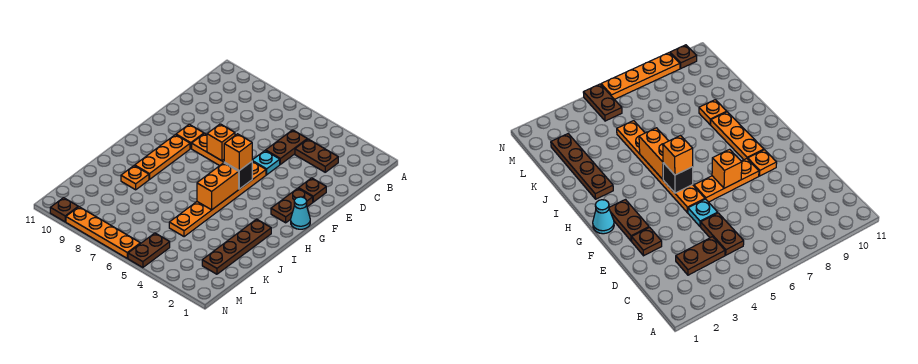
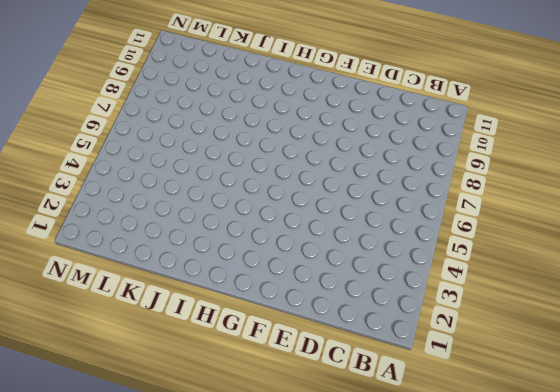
none -> brown plate C3:C4 level 1
none -> brown plate C5:D5 level 1
none -> brown plate E2 level 1

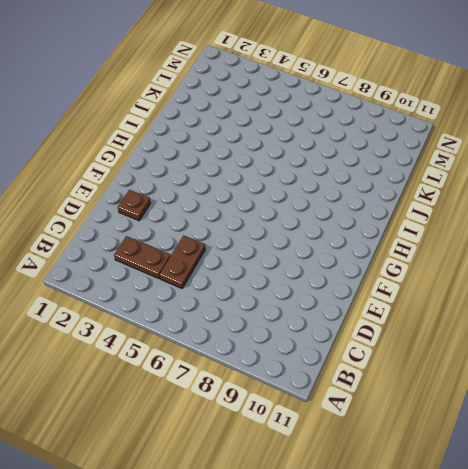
none -> cyan plate E5 level 1
none -> brown plate F2:G2 level 1
none -> orange plate F5:K5 level 1

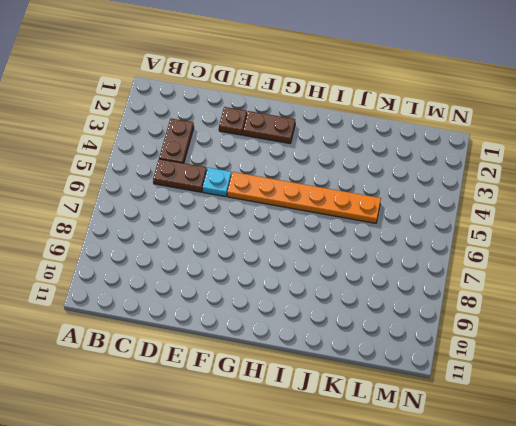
none -> orange plate F6:F8 level 1
none -> orange plate F9 level 1
none -> cyan cone G1 level 1

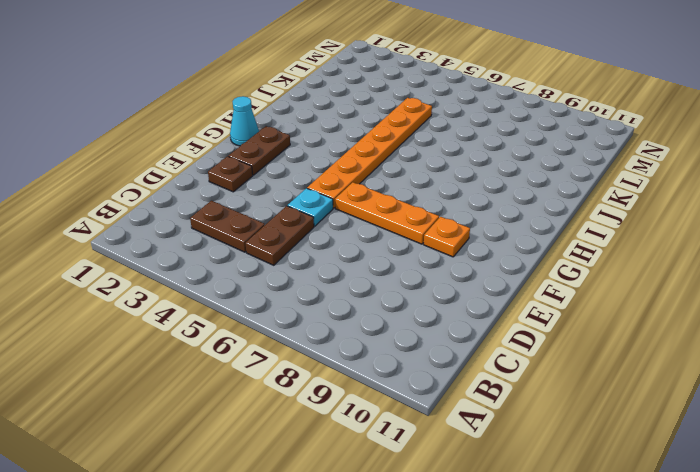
none -> orange plate G9:I9 level 1
none -> brown plate I2:L2 level 1
none -> orange plate J9 level 1

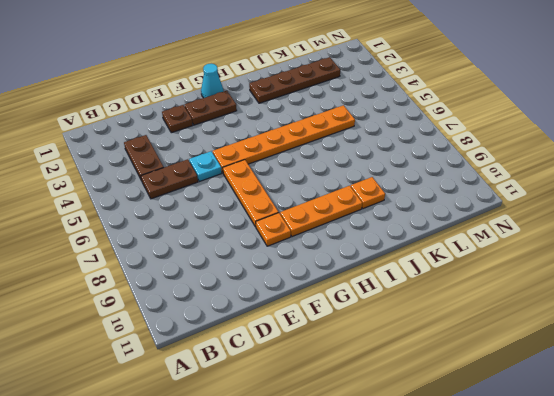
none -> brown plate M5:N5 level 1
none -> orange plate N6:N9 level 1
none -> brown plate N10 level 1

